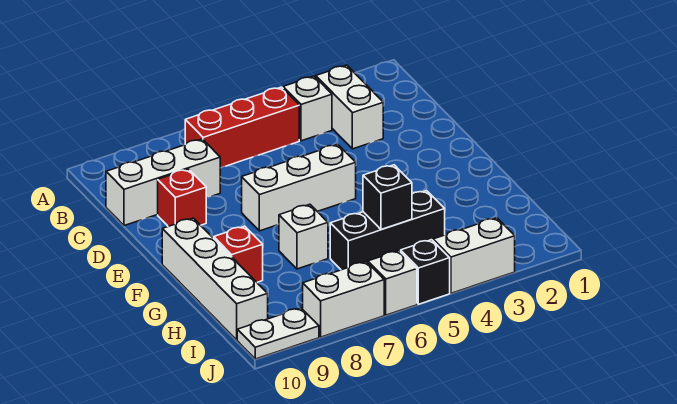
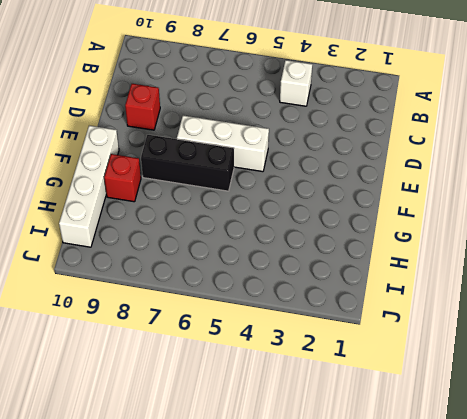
black brick F6:F8 level 1 -> black brick H4:H6 level 1
none -> white brick B3:C3 level 1
none -> red brick B5:B7 level 1
none -> white brick C8:C10 level 1

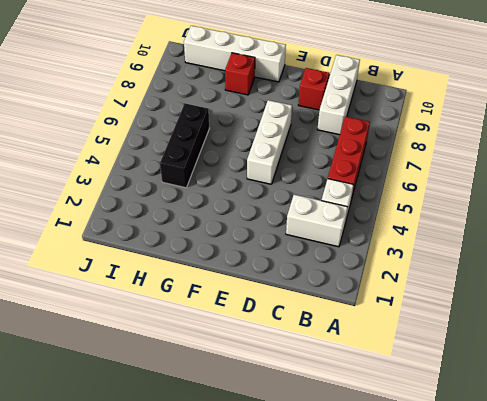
none -> white brick G7 level 1
none -> white brick J3:J4 level 1
none -> black brick J5 level 1

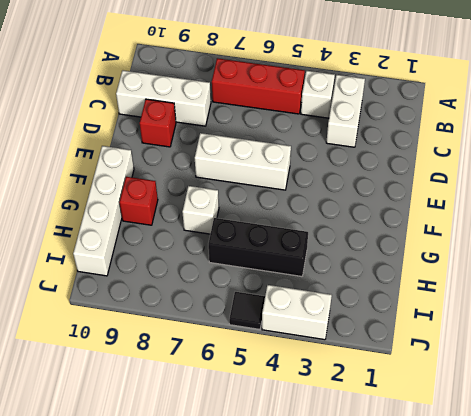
black tile J5 level 1 -> black brick J5 level 1
none -> white brick J6 level 1
none -> white brick J7:J8 level 1
none -> white plate J9:J10 level 1

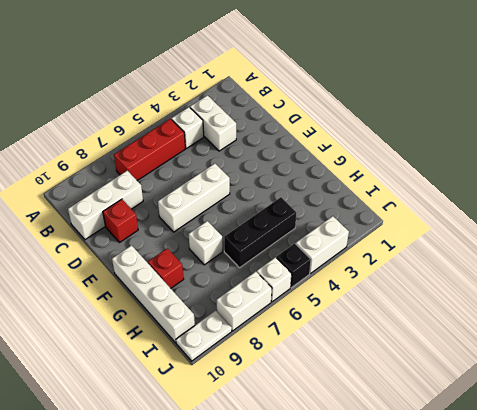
none -> black brick H5 level 2

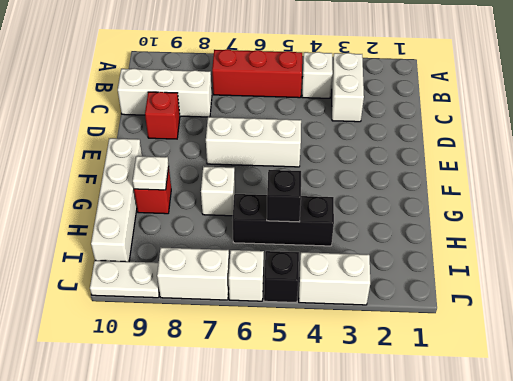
white plate G9 level 2 -> none

